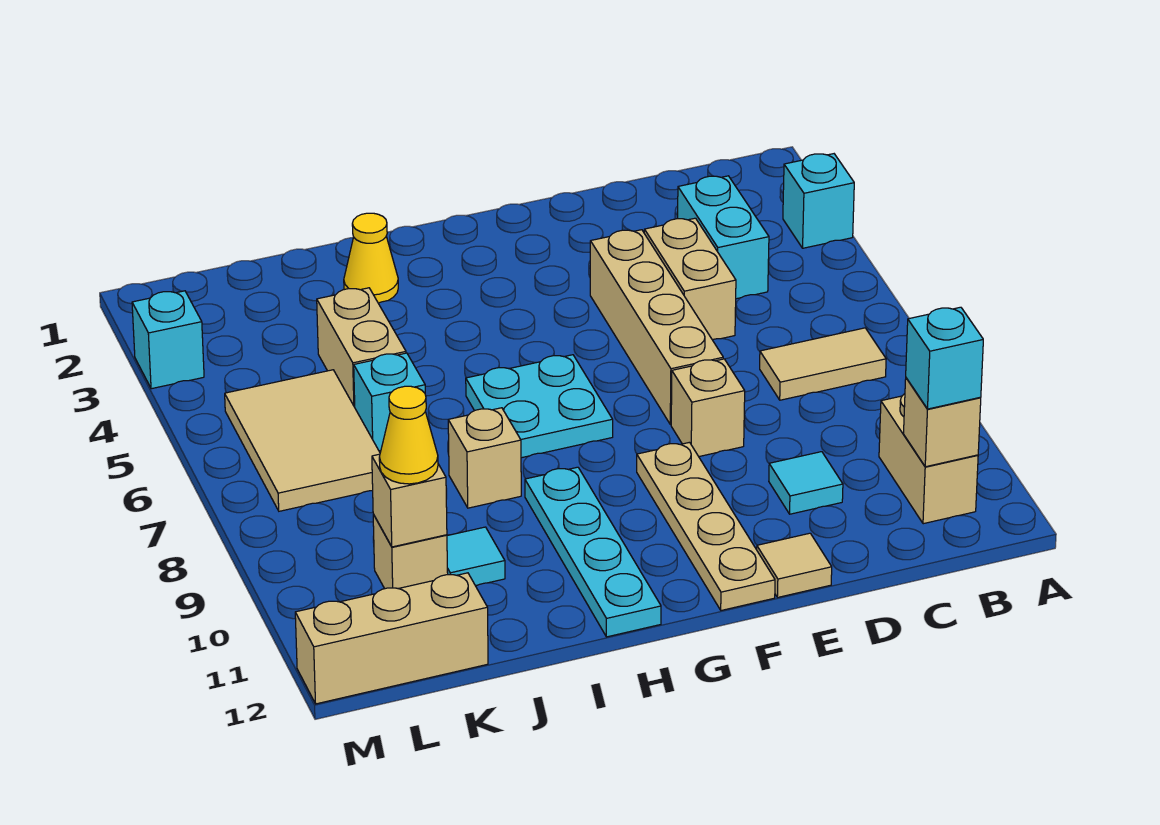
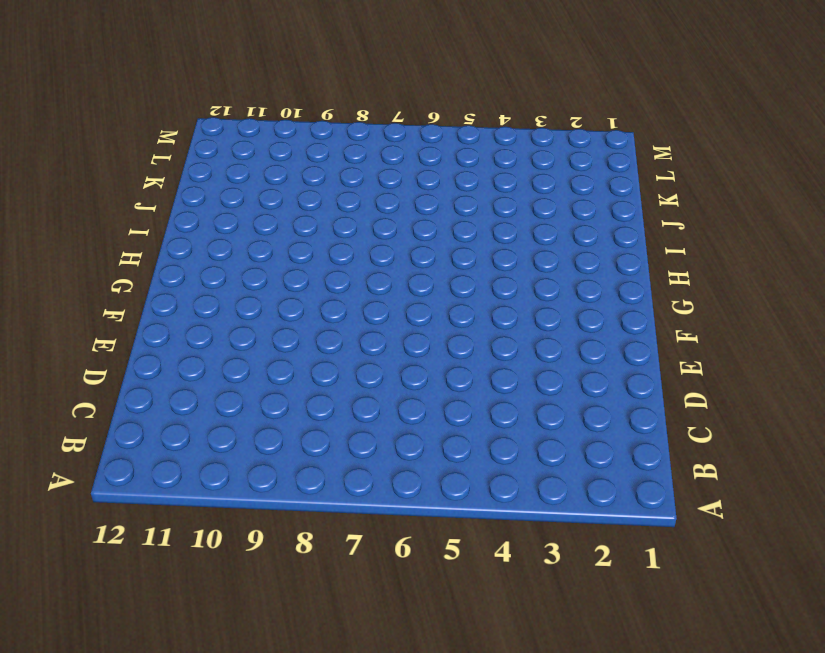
none -> cyan brick A3 level 1
none -> tan tile B7:C7 level 1
none -> tan brick B10:B11 level 1

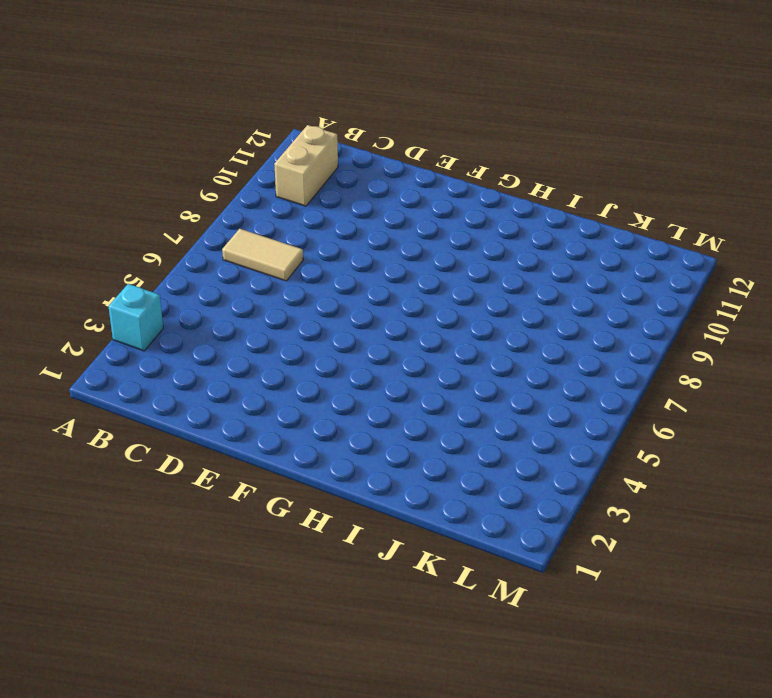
none -> cyan brick C3:C4 level 1
none -> tan brick D4:D5 level 1
none -> cyan tile D10 level 1

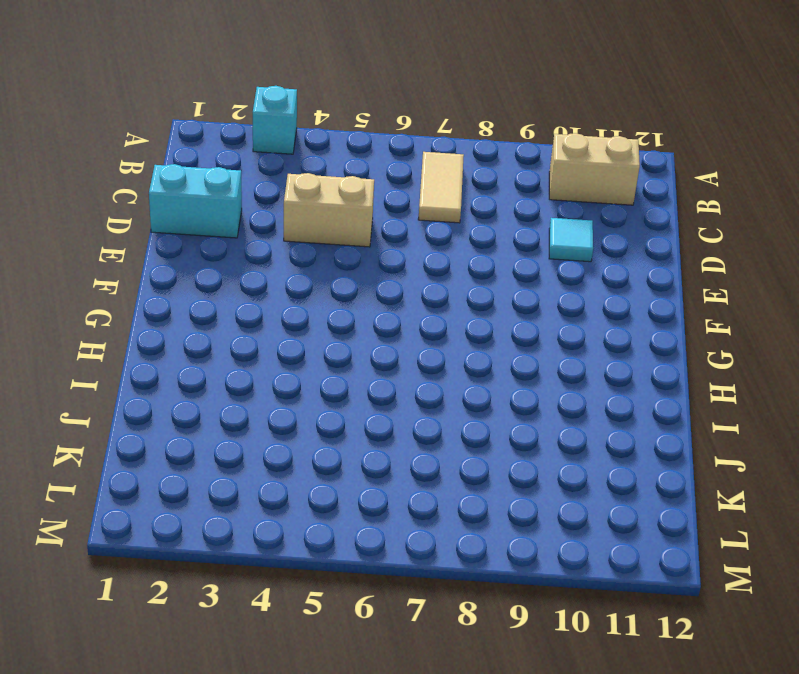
cyan brick D1:D2 level 1 -> cyan brick C3:C4 level 1
none -> tan brick E4:E7 level 1
none -> tan brick E8 level 1
none -> tan tile E12 level 1

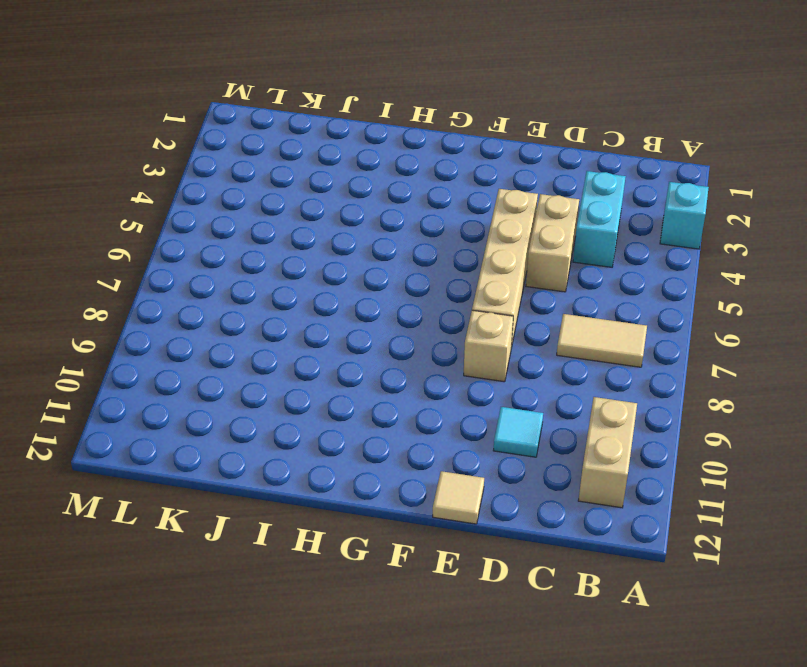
none -> tan plate F9:F12 level 1
none -> cyan plate G6:H7 level 1
none -> cyan plate H9:H12 level 1

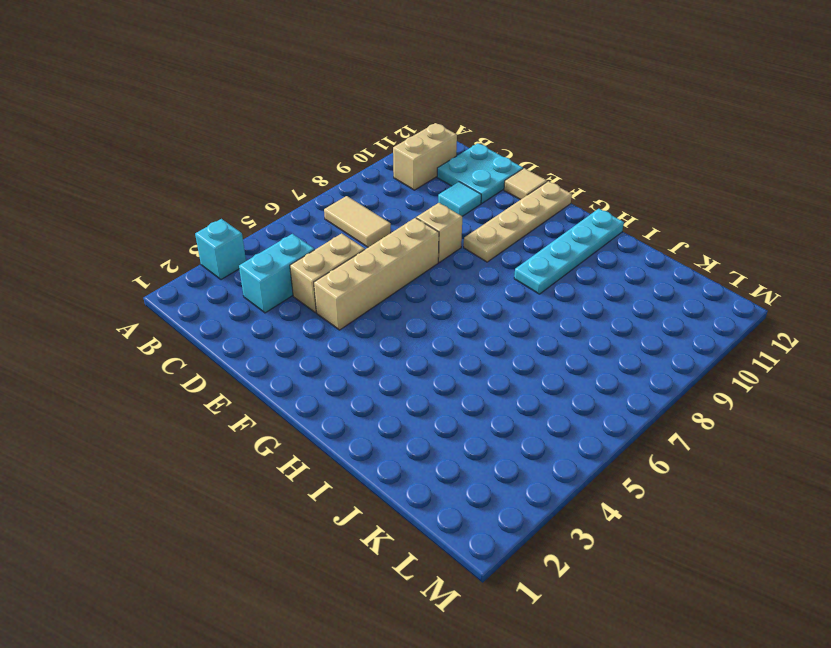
cyan plate C11:D12 level 1 -> cyan plate G6:H7 level 1
none -> yellow cone I2 level 1
none -> tan brick I8 level 1
none -> tan brick J4:J5 level 1

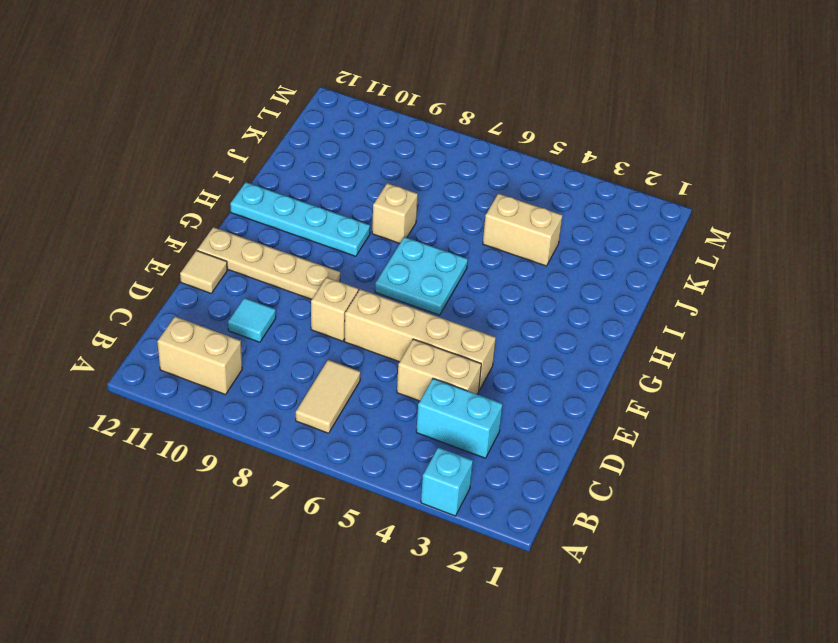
none -> yellow cone I2 level 1
none -> cyan brick J6 level 1
none -> cyan tile J10 level 1

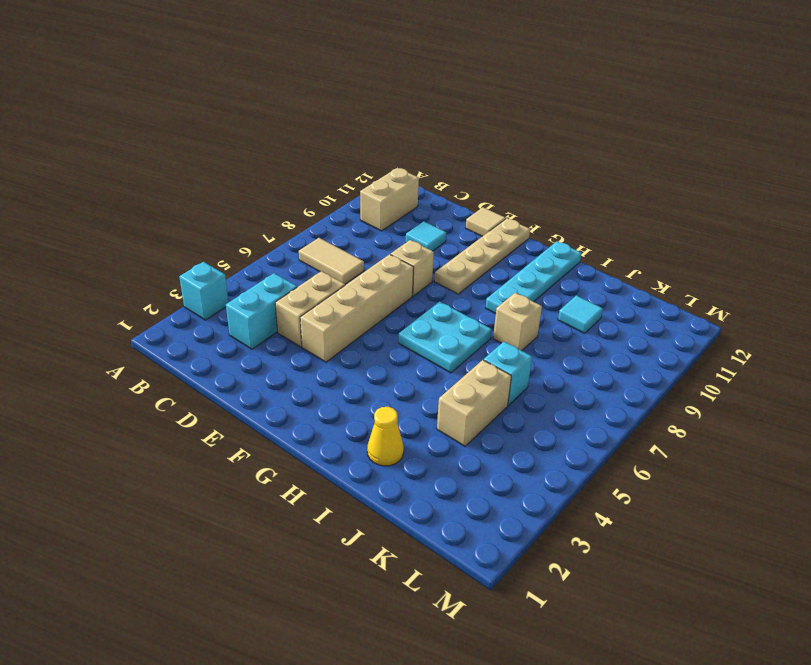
none -> tan tile K5:L7 level 1
none -> tan brick K10 level 1
none -> tan brick K12:M12 level 1

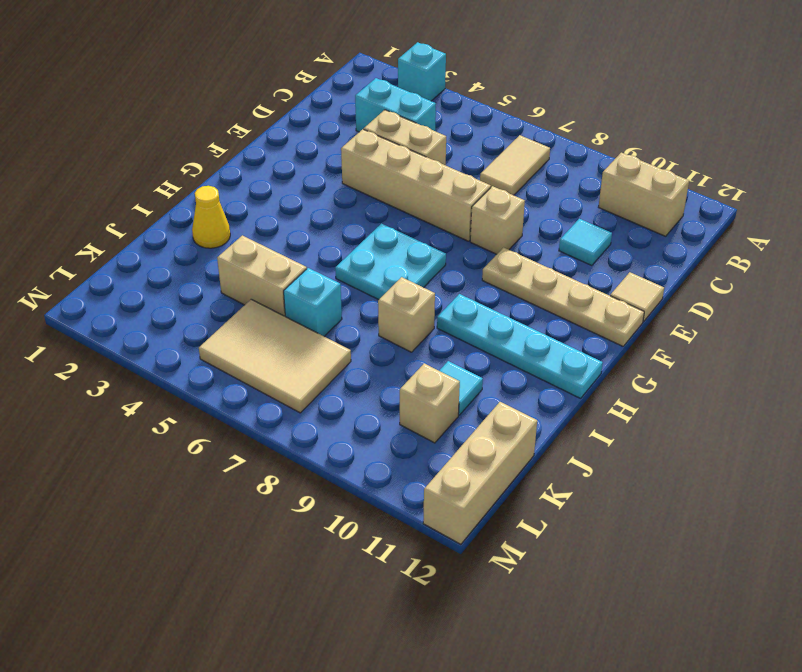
none -> cyan brick M3 level 1
none -> tan brick B11 level 2
none -> tan brick K10 level 2

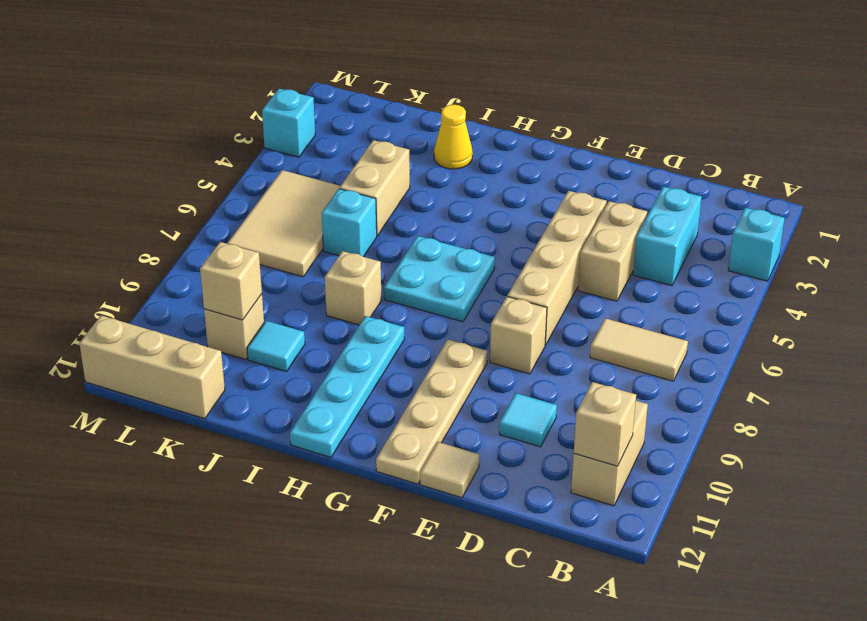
none -> cyan brick B11 level 3
none -> yellow cone K10 level 3

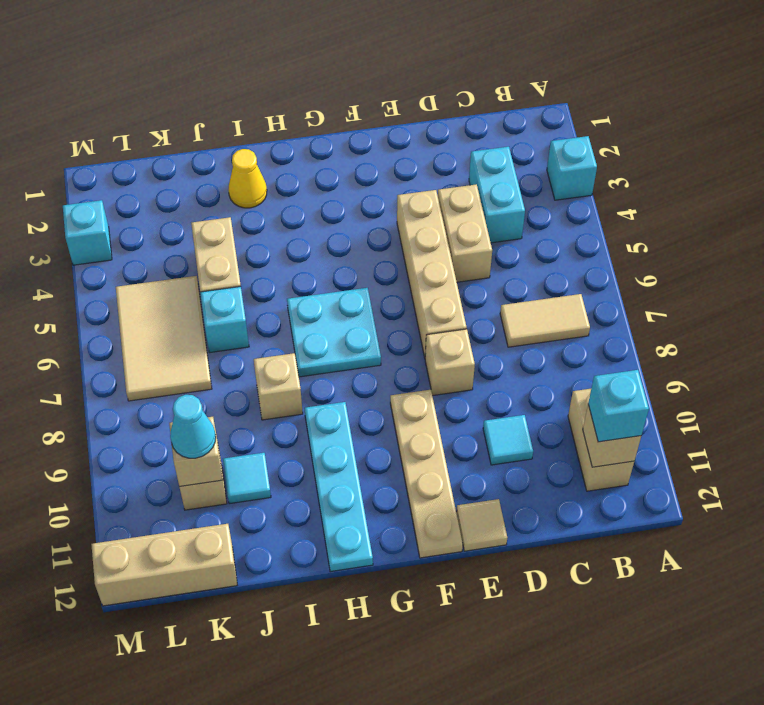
cyan cone K10 level 3 -> yellow cone K10 level 3

